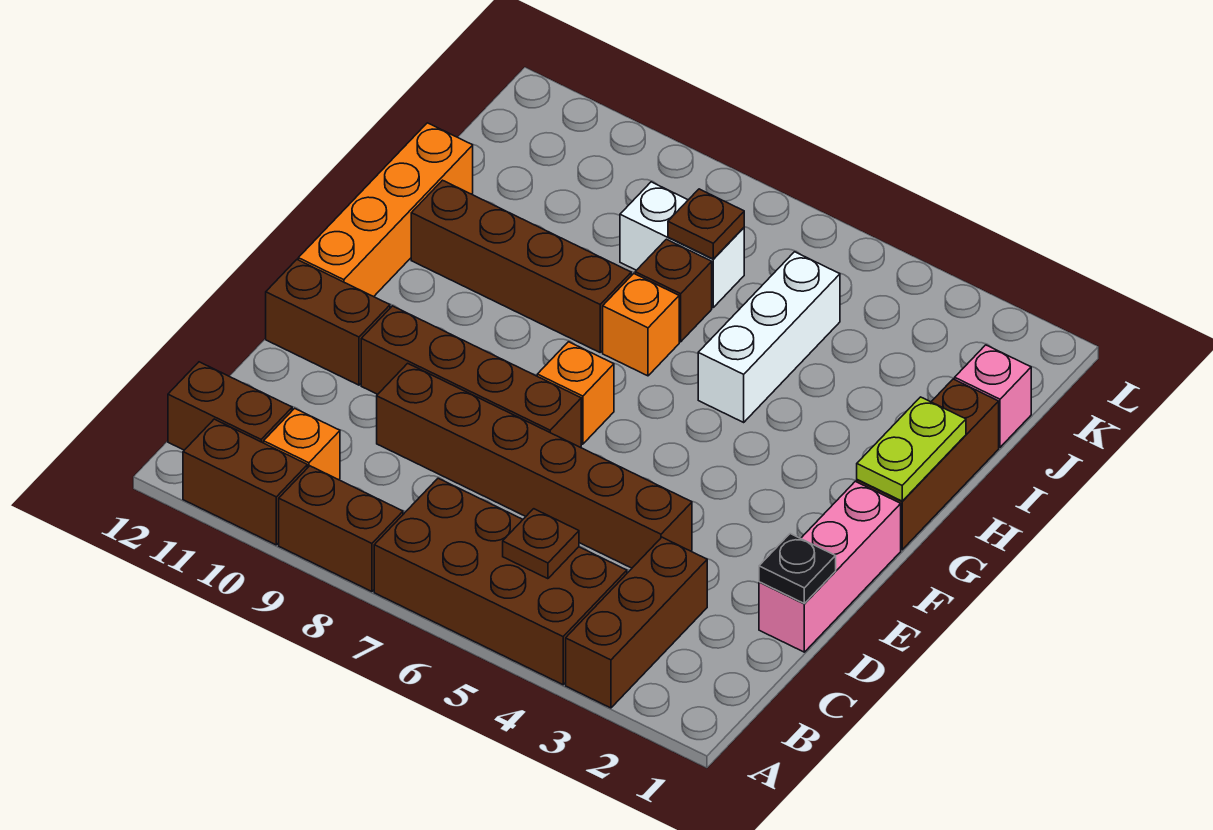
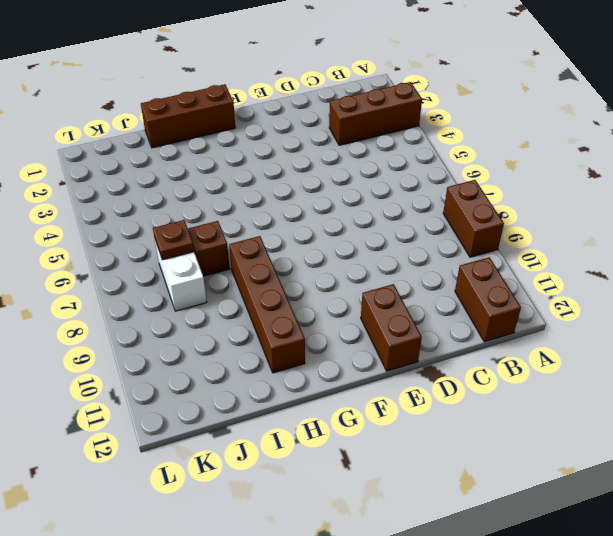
none -> brown brick A4:B7 level 1
none -> brown brick A10:A11 level 1
none -> orange brick B10 level 1

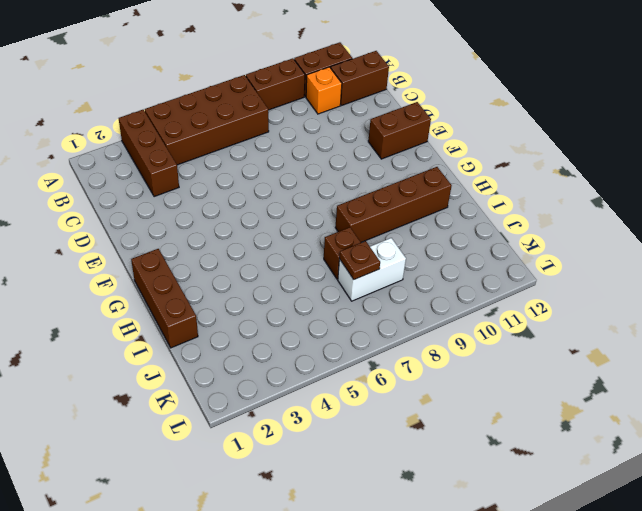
none -> pink brick D1:F1 level 1
none -> brown brick D4:D9 level 1
none -> brown brick E7:E10 level 1

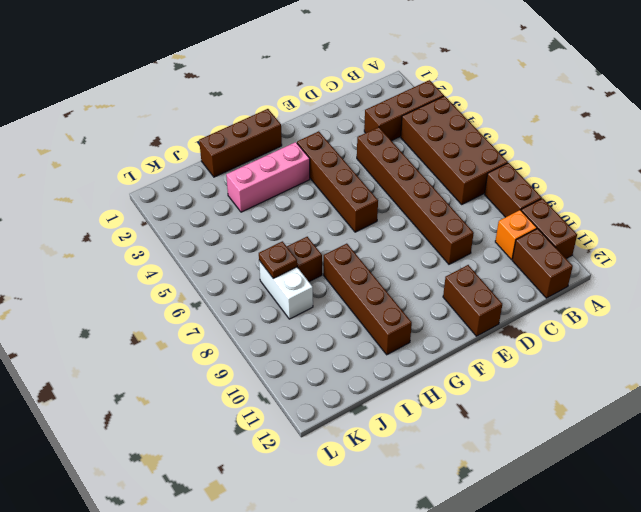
brown brick F3:F6 level 1 -> brown brick E7:E10 level 1
pink brick G3:I3 level 1 -> pink brick D1:F1 level 1
none -> orange brick F7 level 1
none -> orange brick F12:I12 level 1
none -> white brick H5:J5 level 1

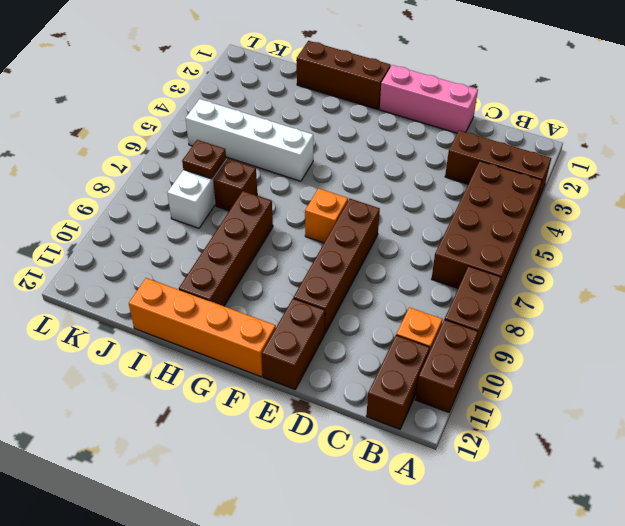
white brick H5:K5 level 1 -> white brick H5:J5 level 1
none -> brown brick D4:D9 level 1
none -> orange brick H7 level 1
none -> pink brick J1 level 1

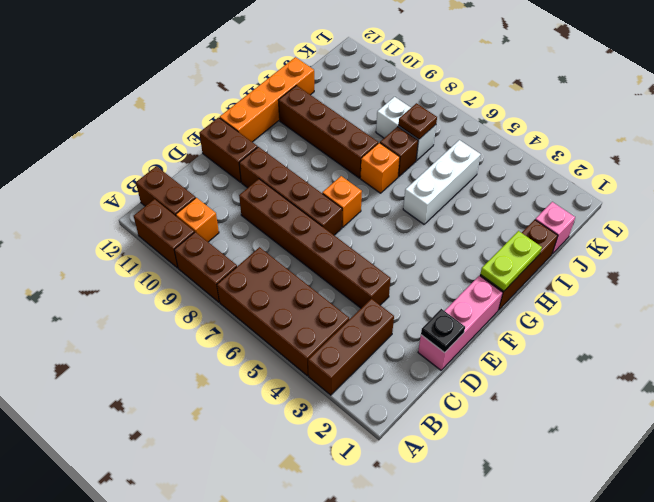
none -> brown plate B5 level 2

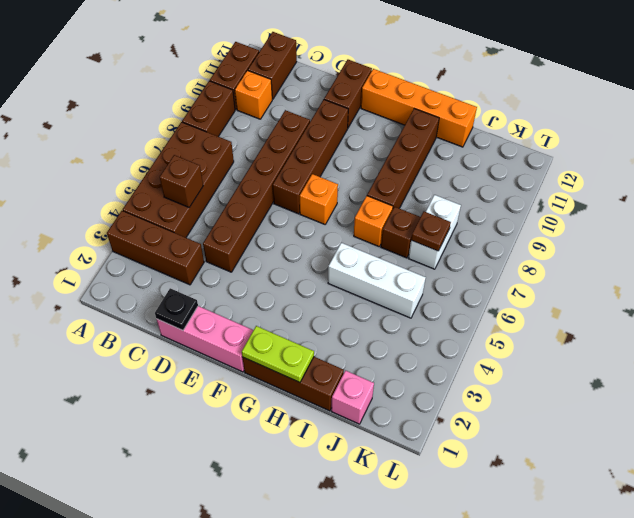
brown brick B5 level 2 -> brown plate B5 level 2

